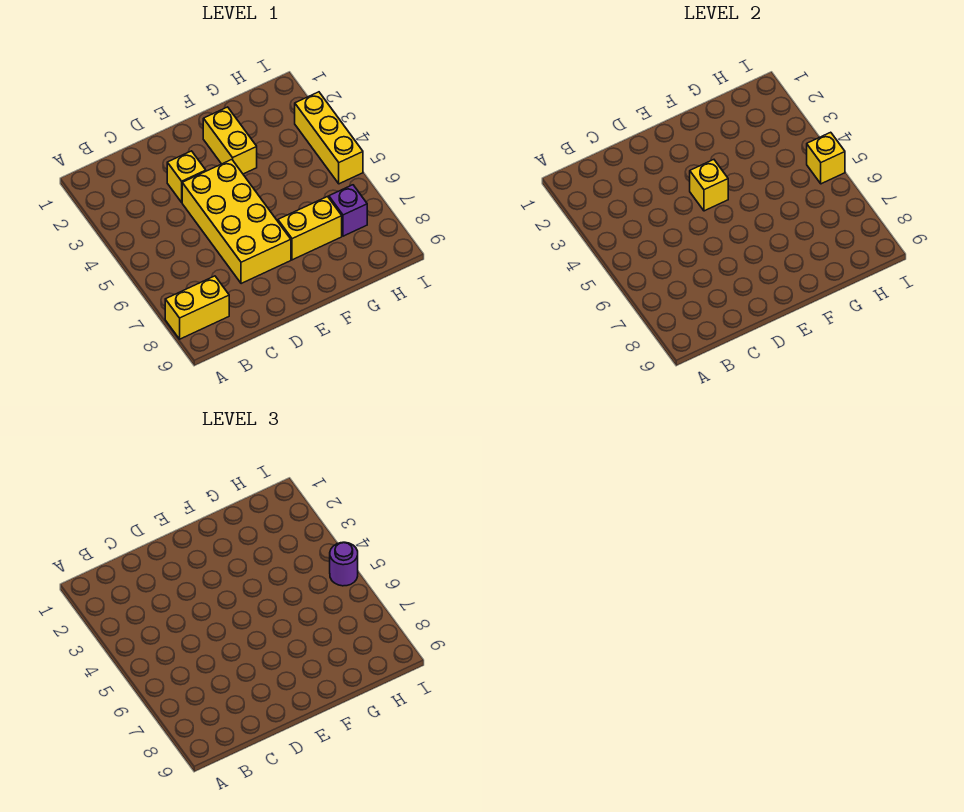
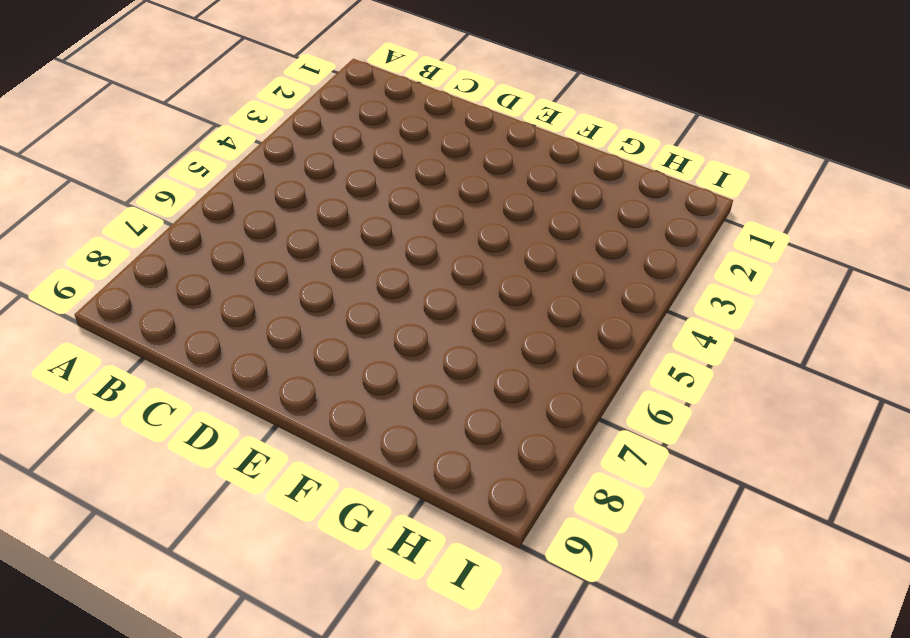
none -> yellow brick A8:B8 level 1
none -> yellow brick D3 level 1

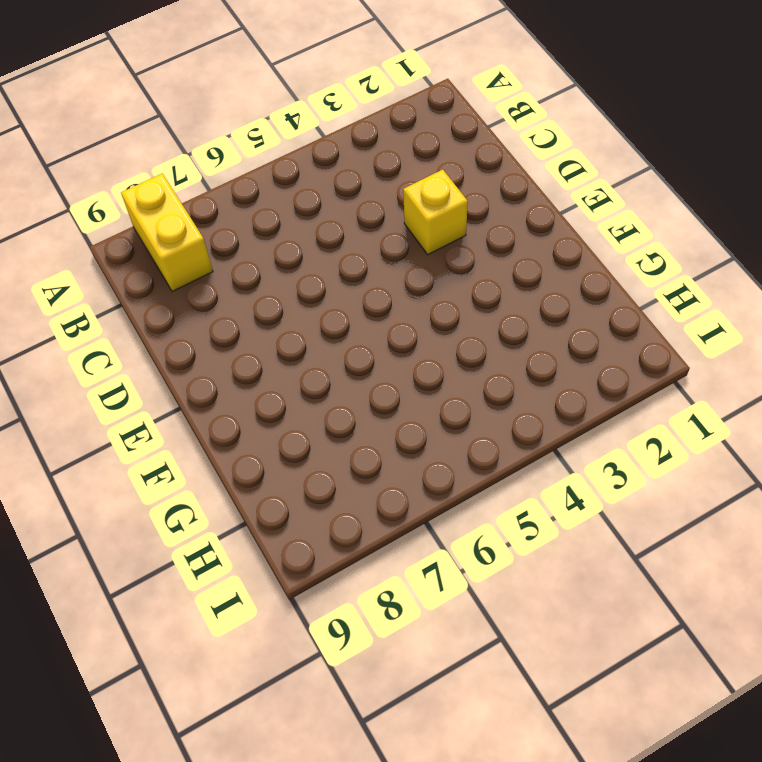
none -> yellow brick D4:E7 level 1
none -> yellow brick F2:F3 level 1

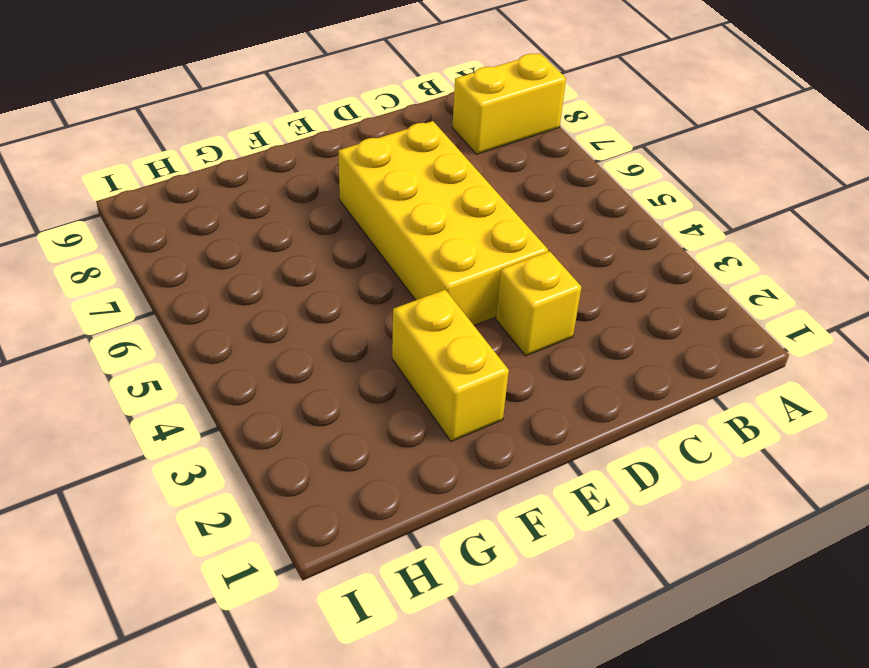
none -> yellow brick F7:G7 level 1
none -> purple brick H7 level 1

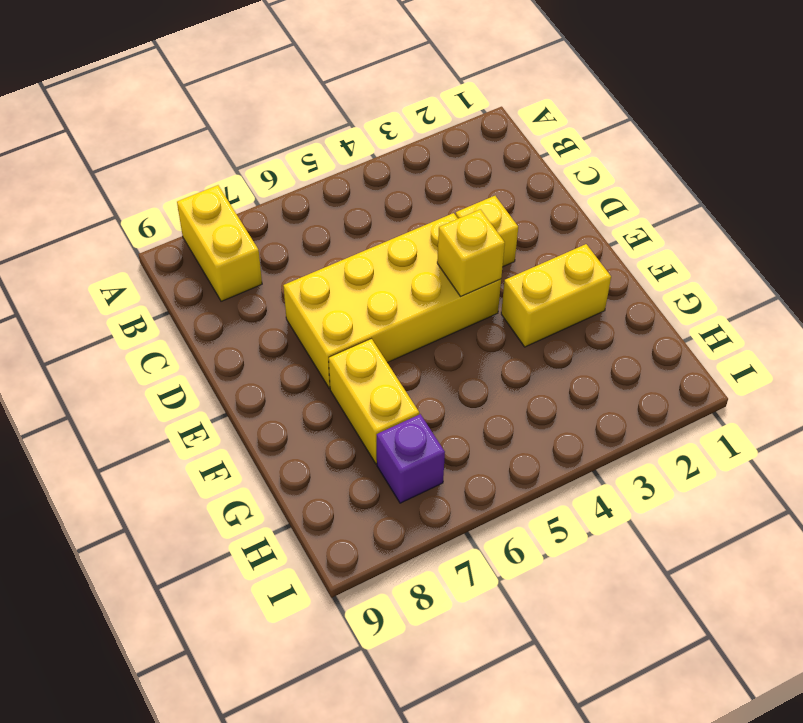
none -> yellow brick I3:I5 level 1
none -> yellow brick I5 level 2

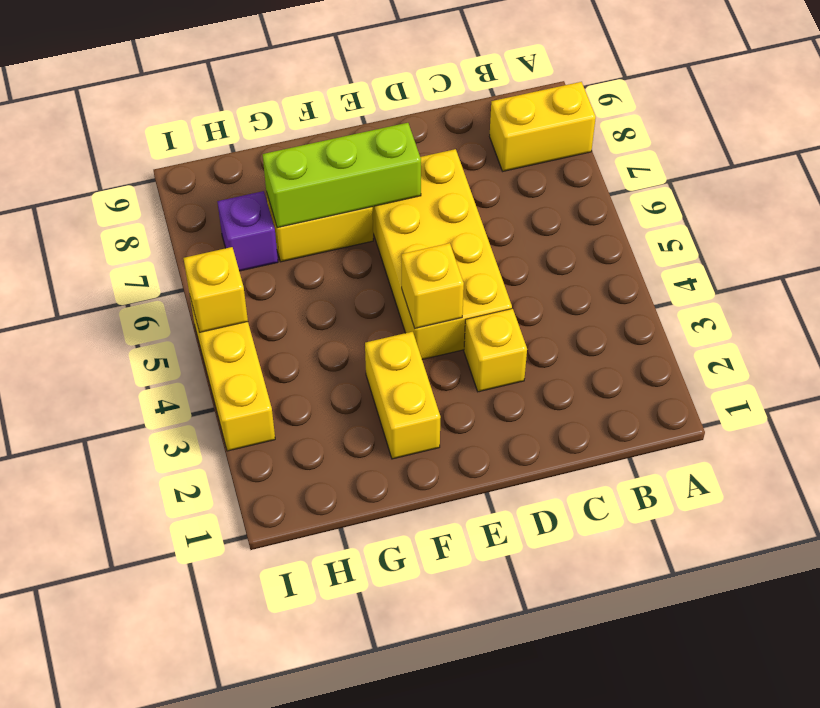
lime brick E7:G7 level 2 -> none
none -> purple round brick I5 level 3

